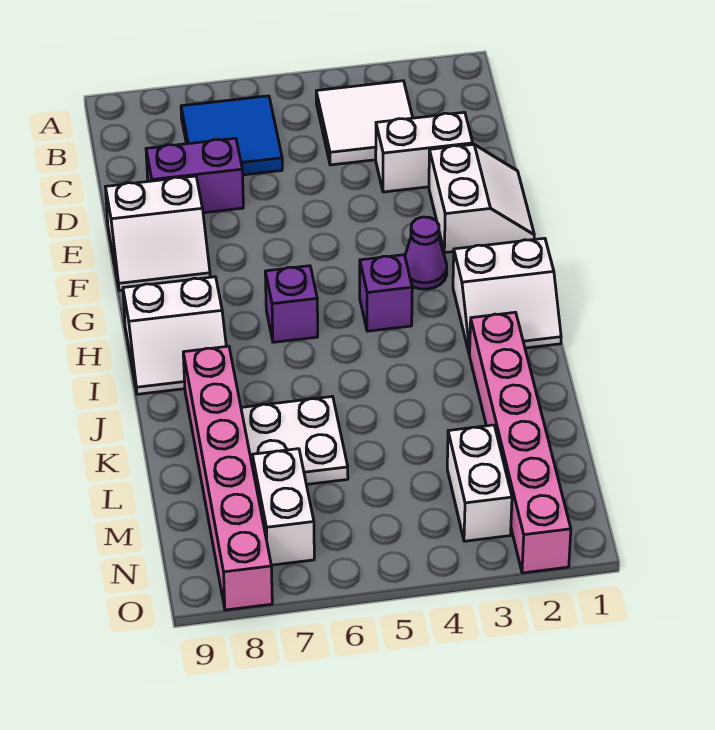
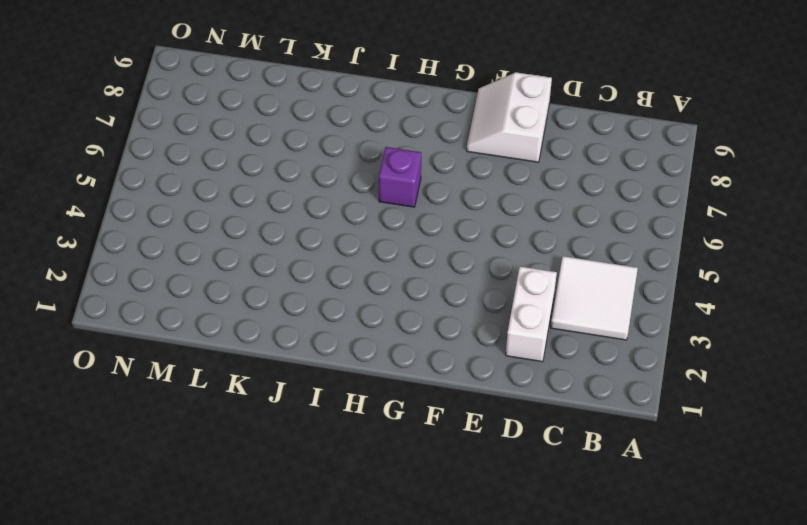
none -> blue tile B6:C7 level 1
none -> purple brick D7:D8 level 1
none -> white slope E1:F2 level 1 top 2

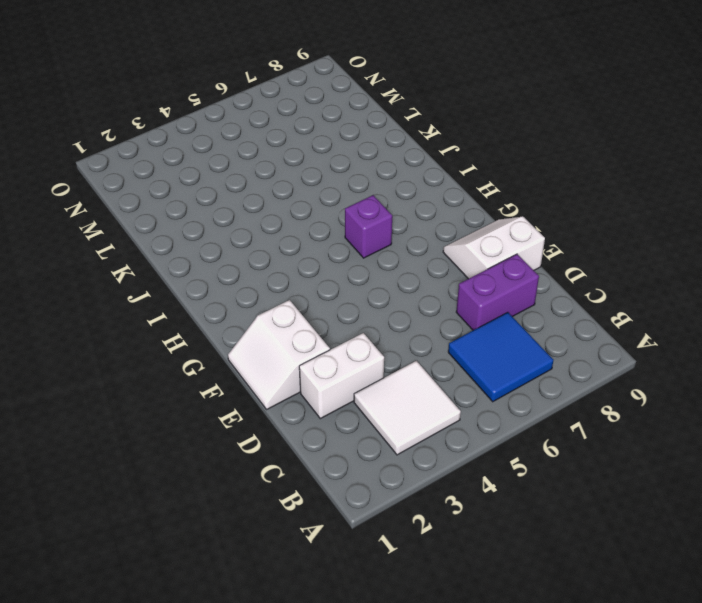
none -> purple cone G3 level 1
none -> white slope H1:I2 level 1 top H
none -> purple brick H4 level 1

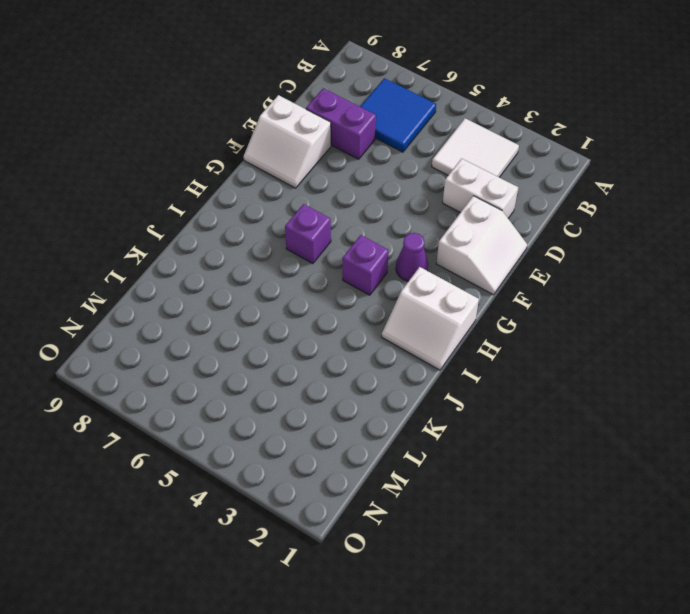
none -> white slope H8:I9 level 1 top H
none -> pink brick J2:O2 level 1
none -> pink brick J8:O8 level 1

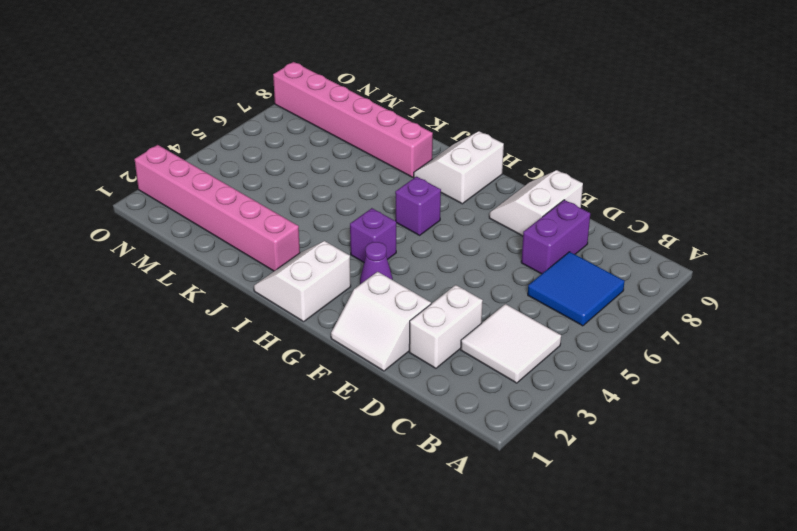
none -> white plate K6:L7 level 1
none -> white brick M3:N3 level 1
none -> white brick M7:N7 level 1

